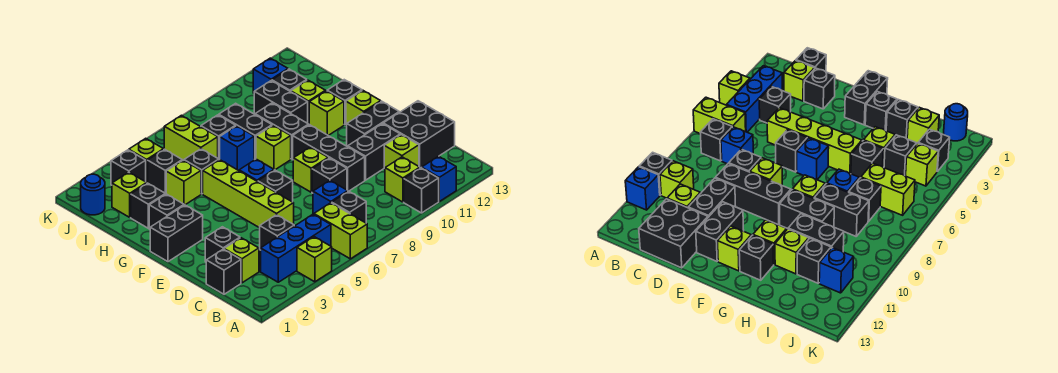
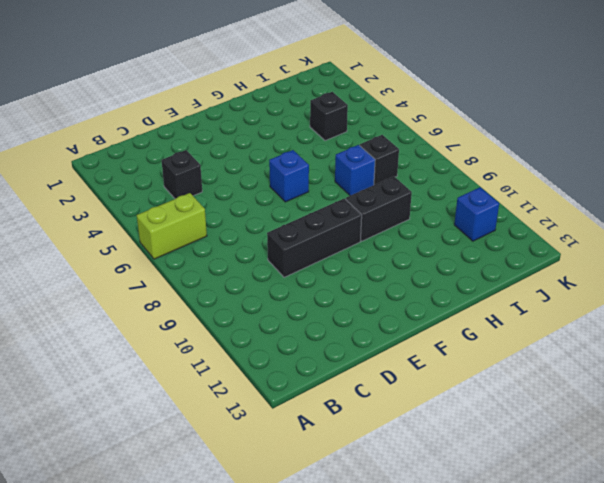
none -> lime brick A4 level 1
none -> black brick A10 level 1
none -> blue brick A11 level 1
none -> blue brick B3:B5 level 1

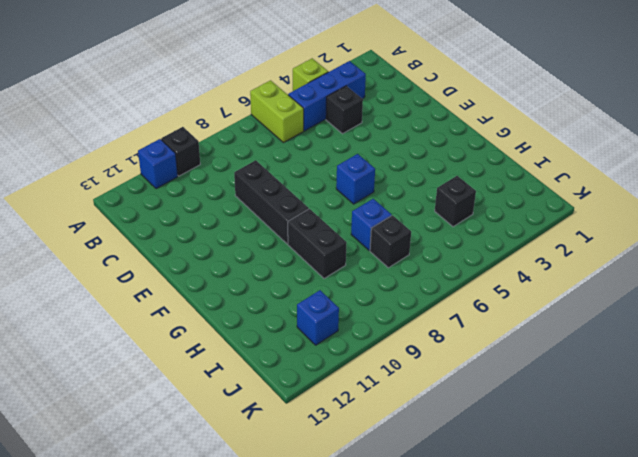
none -> black brick B7 level 1
none -> lime brick B10 level 1
none -> black brick C1 level 1
none -> lime brick C2 level 1

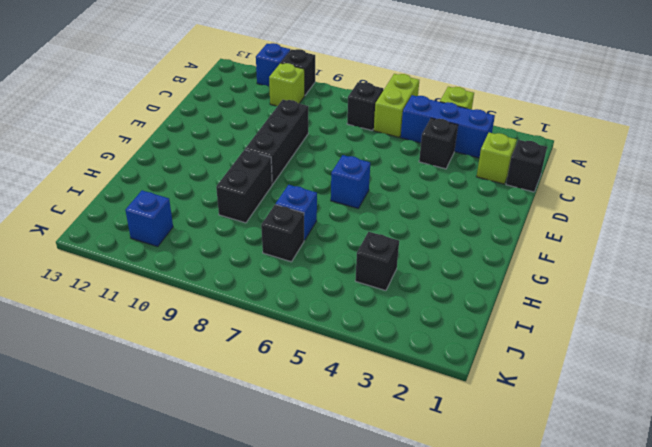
none -> blue brick C7 level 1
none -> lime brick C11 level 1
none -> black brick C12:D13 level 1
none -> black brick D2 level 1

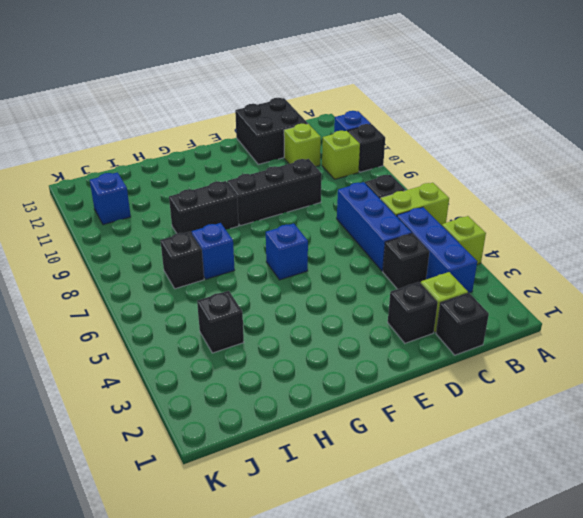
blue brick C5:C7 level 1 -> blue brick C7 level 1
none -> lime brick D5:G5 level 1
none -> black brick D8 level 1
none -> black brick D10:D11 level 1
none -> black brick E6 level 1

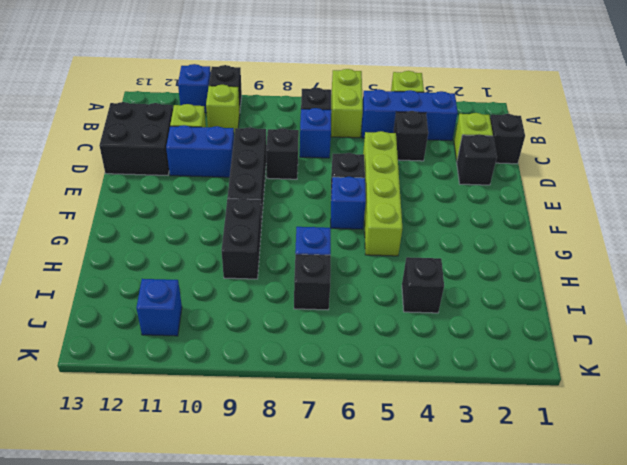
blue brick D10:D11 level 1 -> black brick D10:D11 level 1
none -> lime brick E8 level 1
none -> black brick E11:E12 level 1
none -> black brick F1:F2 level 1
none -> lime brick F12 level 1

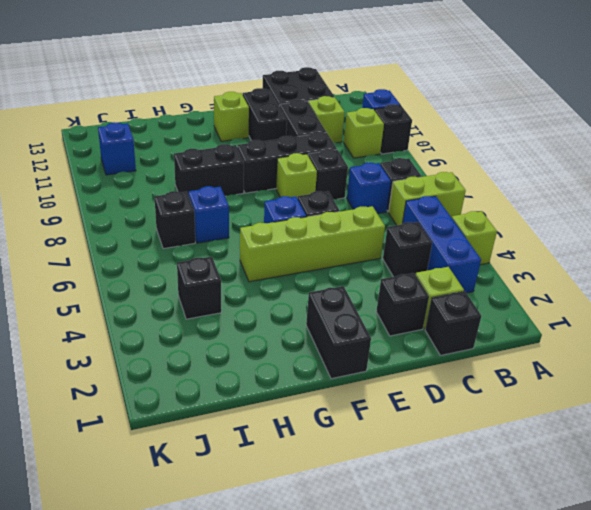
none -> black brick G2 level 1
none -> lime brick G8 level 1
none -> lime brick G11 level 1
none -> black brick G12 level 1

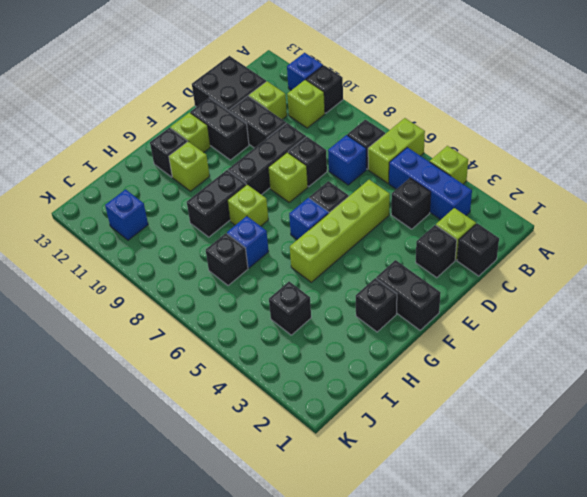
none -> black brick H2 level 1
none -> lime brick H4 level 1
none -> black brick H5 level 1
none -> black brick H8:I8 level 1

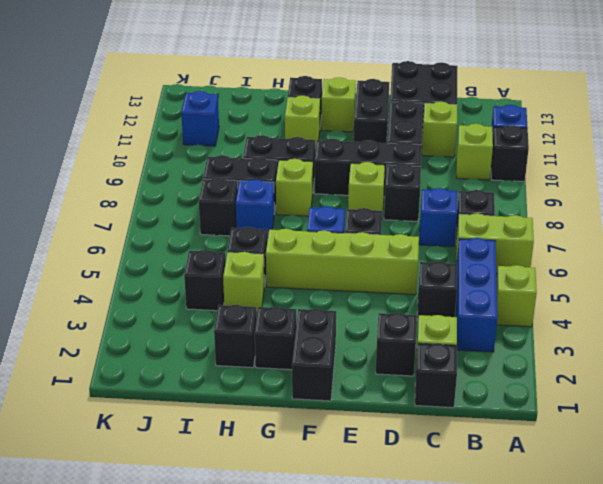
none -> black brick H10:I10 level 1
none -> lime brick H11 level 1
none -> lime brick I2 level 1
none -> lime brick I6:J6 level 1

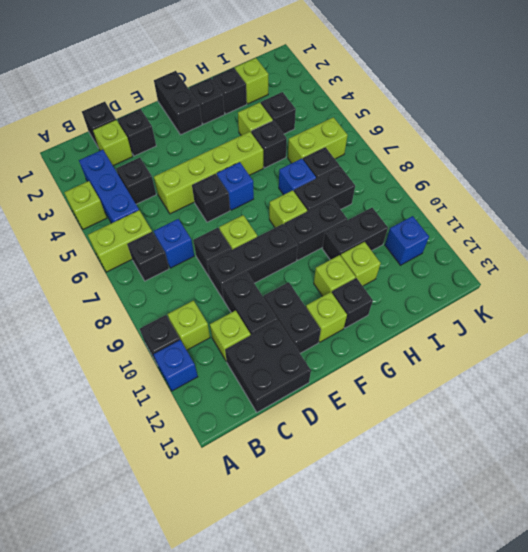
none -> black brick I11 level 1
none -> blue round brick J1 level 1
none -> black brick J3 level 1
none -> lime brick J4 level 1

